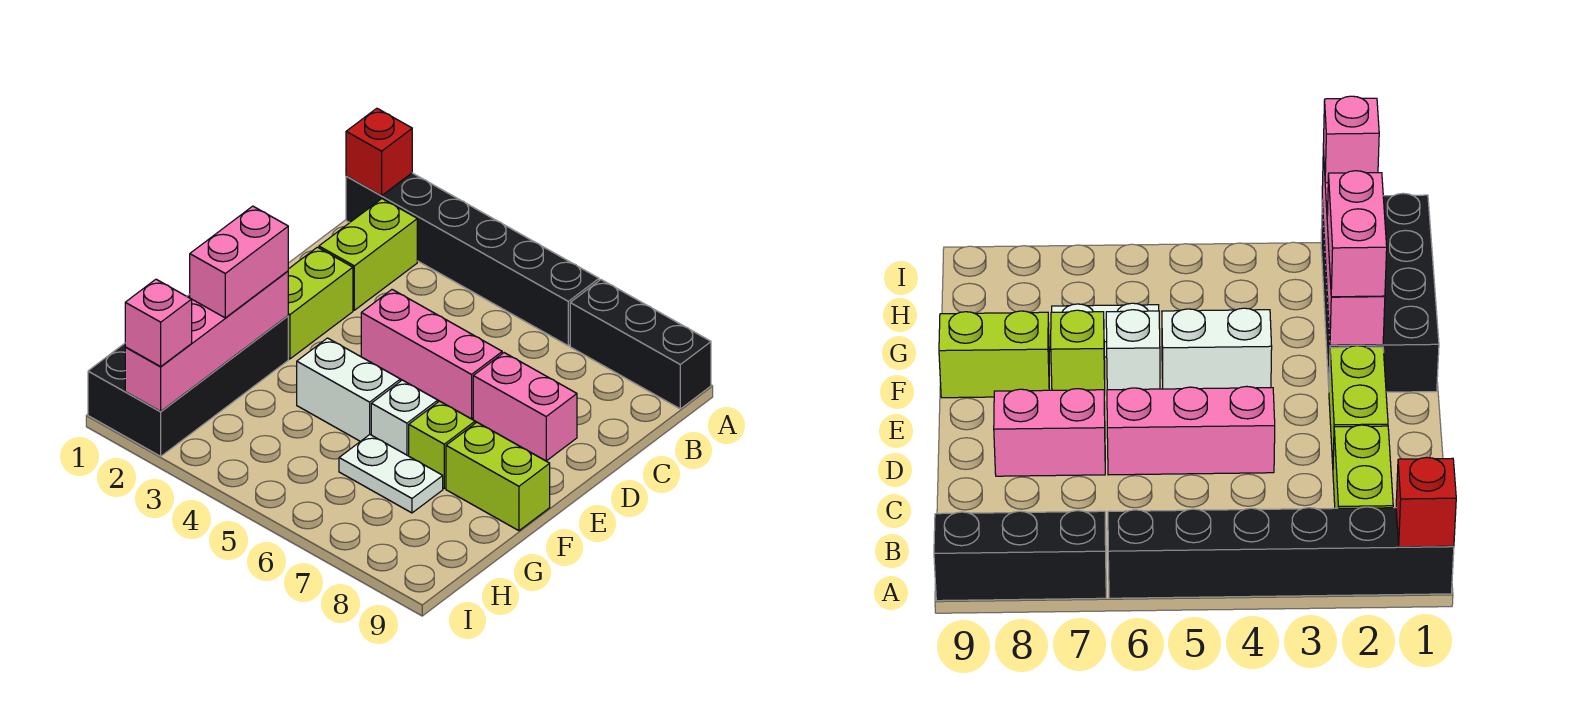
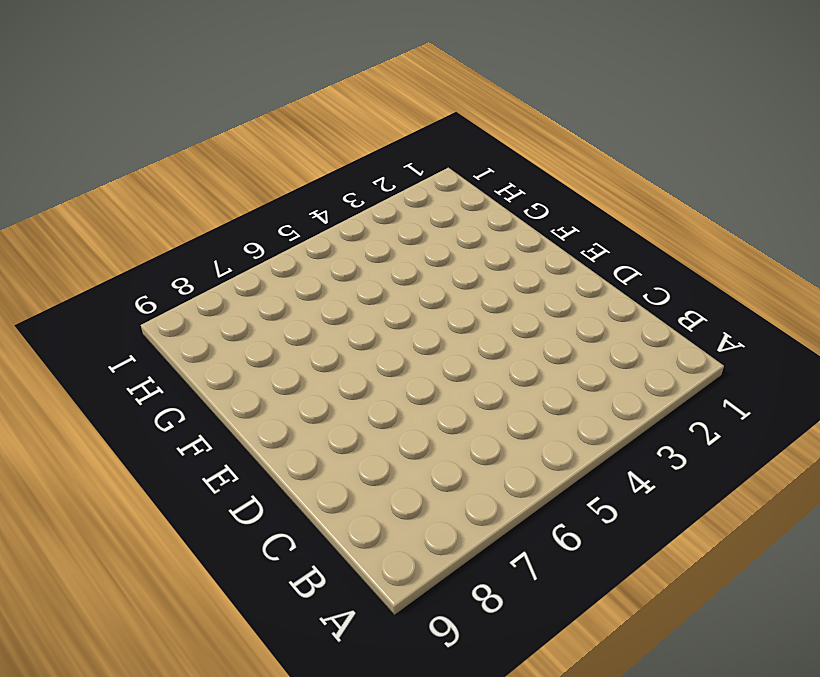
none -> black brick A1:A6 level 1
none -> black brick A7:A9 level 1
none -> lime brick B2:C2 level 1

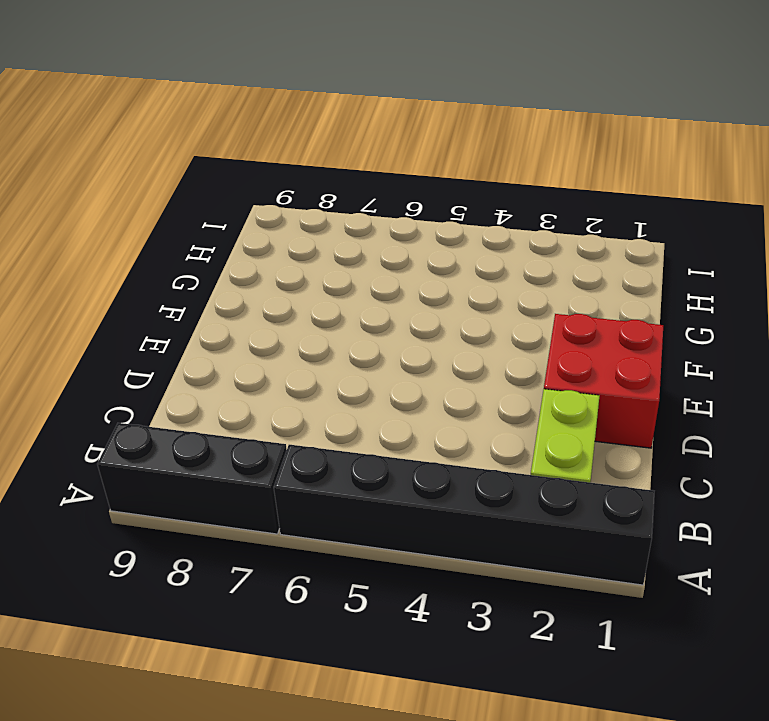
red brick D1:E2 level 1 -> lime brick D2:E2 level 1
none -> pink brick D4:D6 level 1
none -> pink brick D7:D8 level 1
none -> black brick F1:I2 level 1

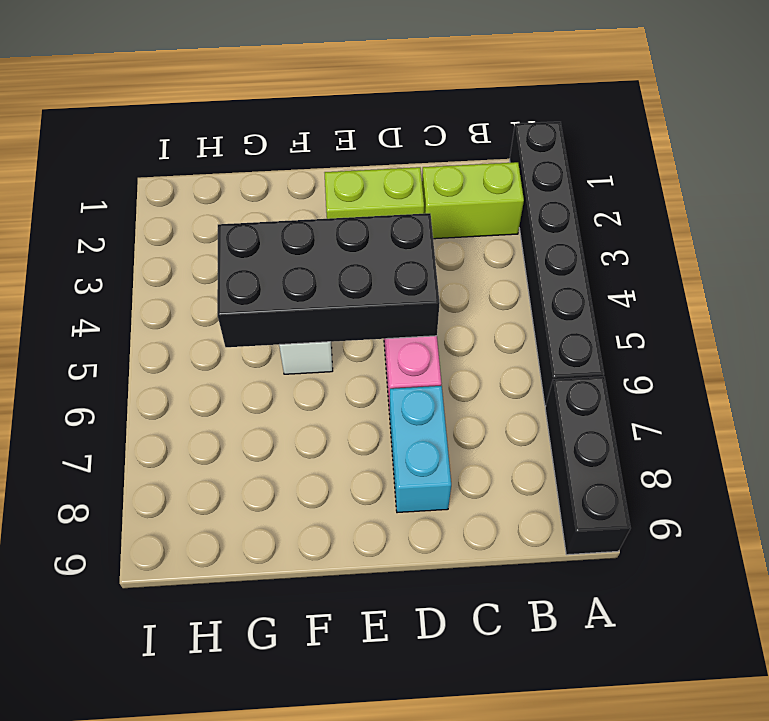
black brick D4:G5 level 2 -> black brick F1:I2 level 1
cyan brick D7:D8 level 1 -> pink brick D7:D8 level 1
none -> white brick F6 level 1
none -> lime brick F7 level 1
none -> lime brick F8:F9 level 1

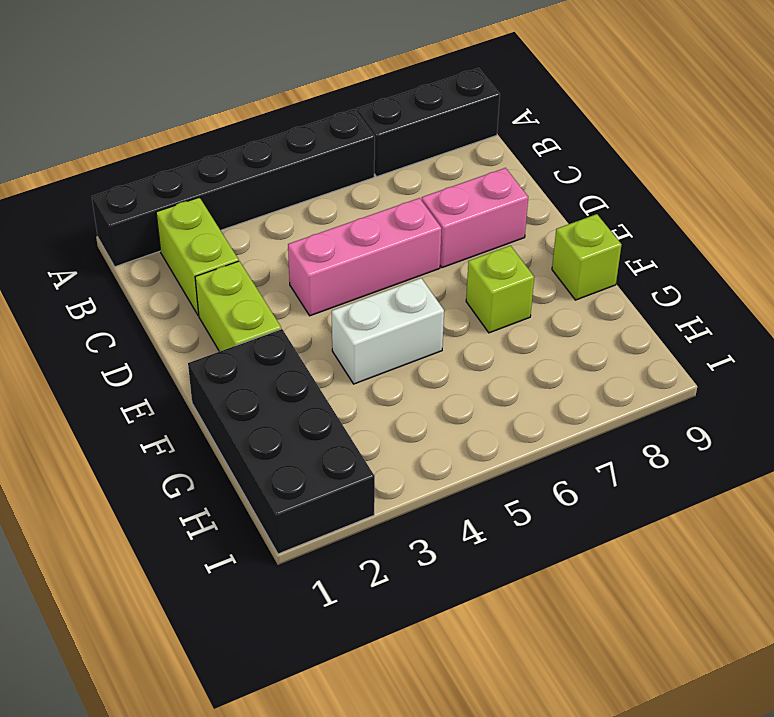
lime brick F9 level 1 -> lime brick F8:F9 level 1
none -> white brick F6 level 1
none -> white plate G6:G7 level 1
none -> red brick A1 level 2

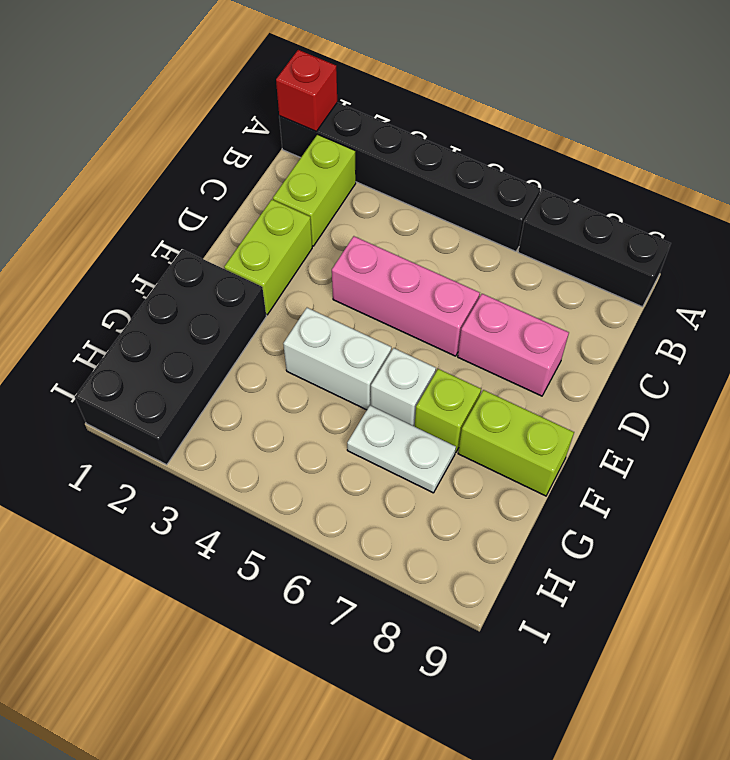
none -> pink brick F2:I2 level 2
none -> pink brick F2:G2 level 3
none -> pink brick I2 level 3

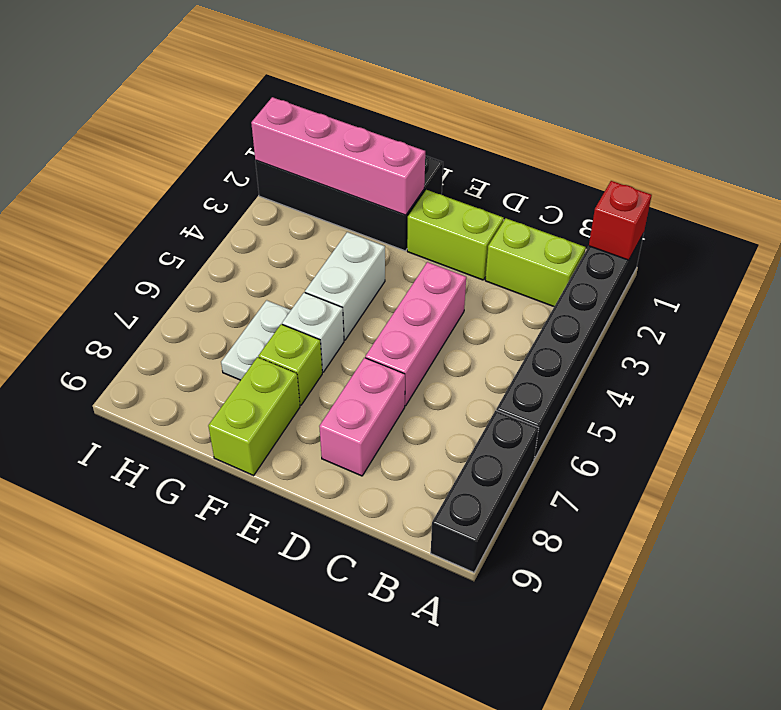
none -> pink brick F2:G2 level 3
none -> pink brick I2 level 3

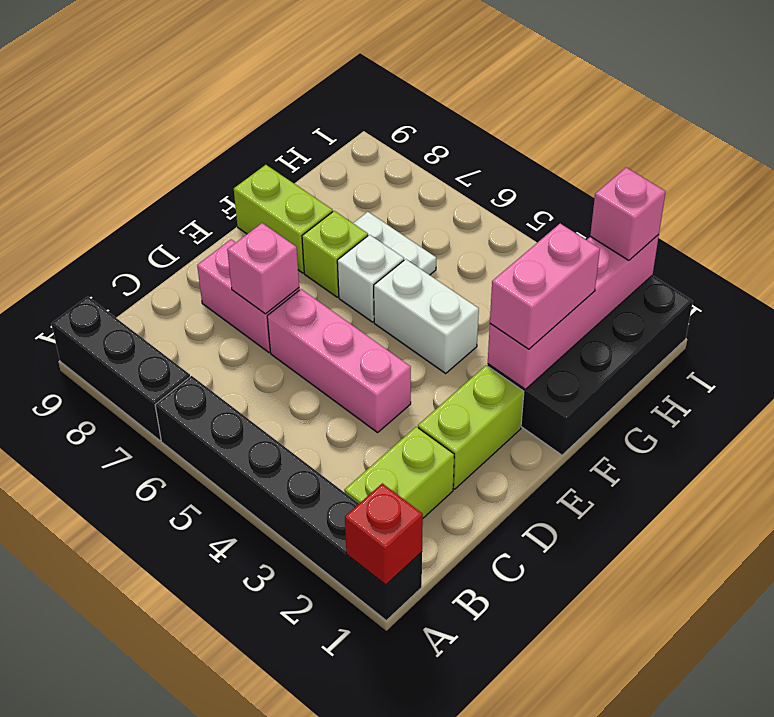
pink brick D7 level 2 -> none

